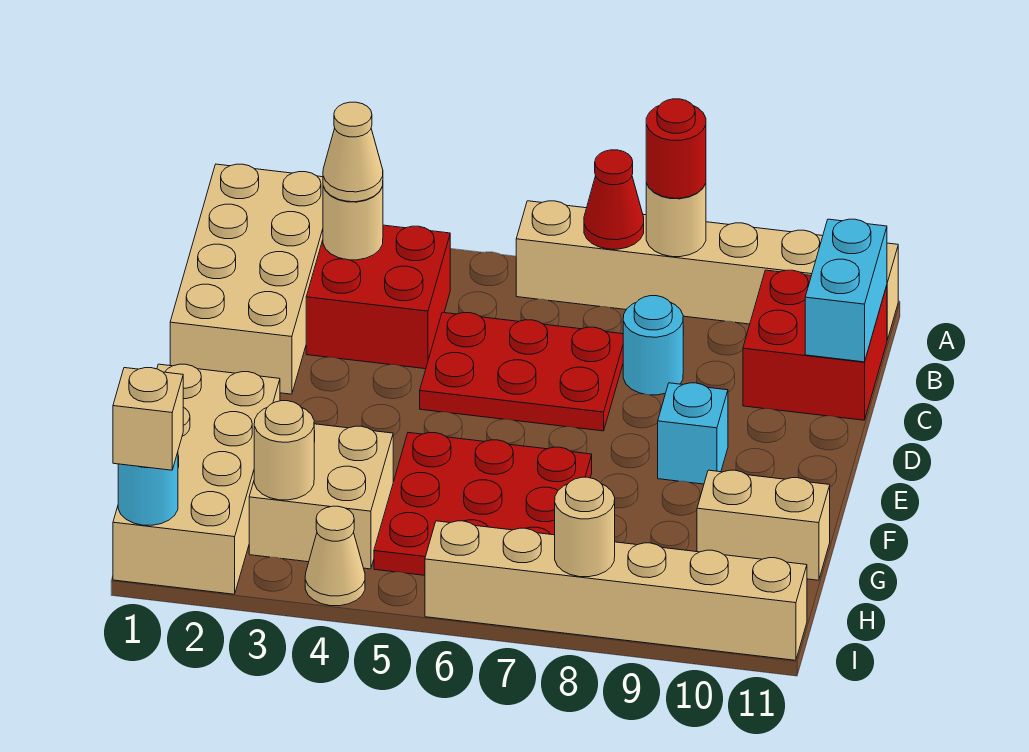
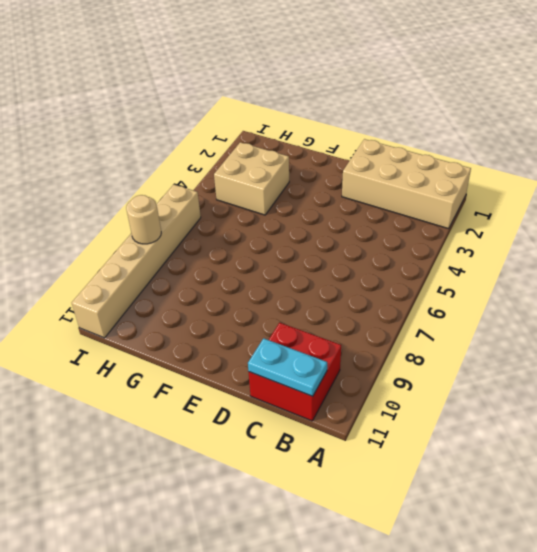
cyan plate B11:C11 level 2 -> cyan brick B11:C11 level 2
none -> tan brick A6:A11 level 1
none -> red brick B3:C4 level 1
none -> red plate C5:D7 level 1

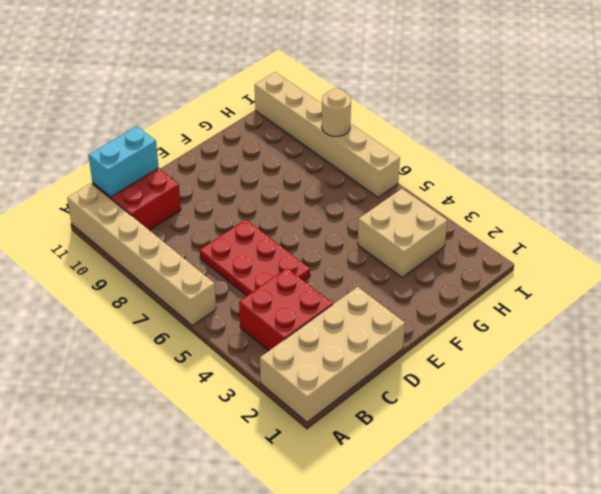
none -> cyan round brick C8 level 1
none -> cyan brick E9 level 1
none -> tan brick F1:I2 level 1

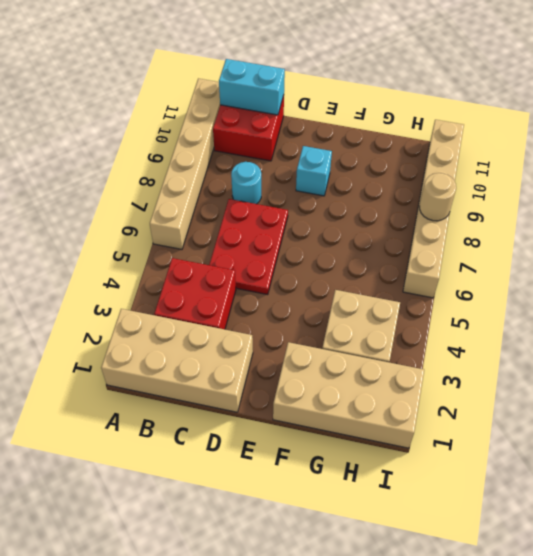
none -> red plate F5:H7 level 1
none -> tan brick G10:G11 level 1
none -> tan cone I4 level 1

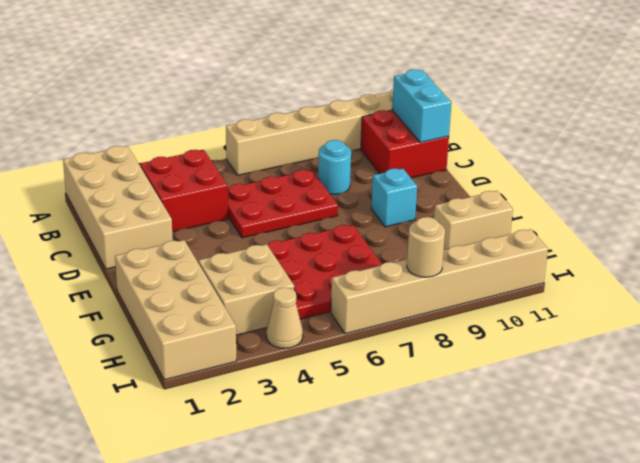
none -> red cone A7 level 2
none -> tan round brick A8 level 2
none -> tan round brick B3 level 2

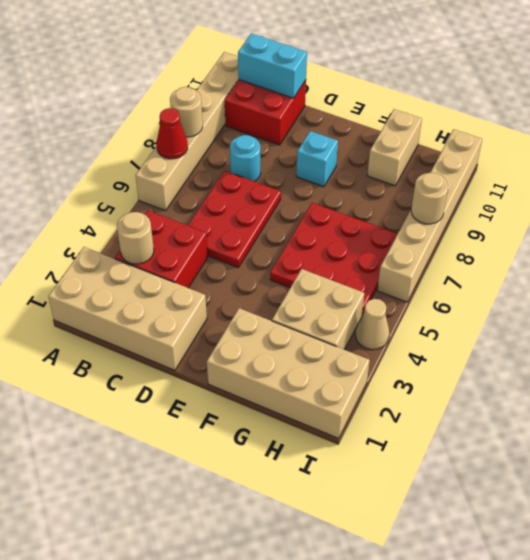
none -> tan round brick H3 level 2
none -> cyan round brick I1 level 2
none -> red round brick A8 level 3

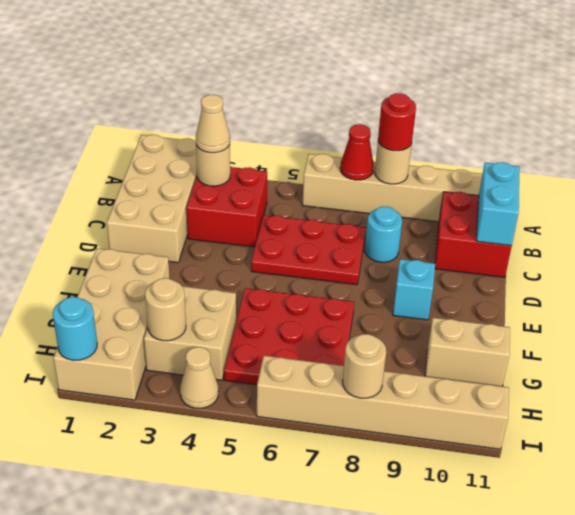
none -> tan brick I1 level 3

